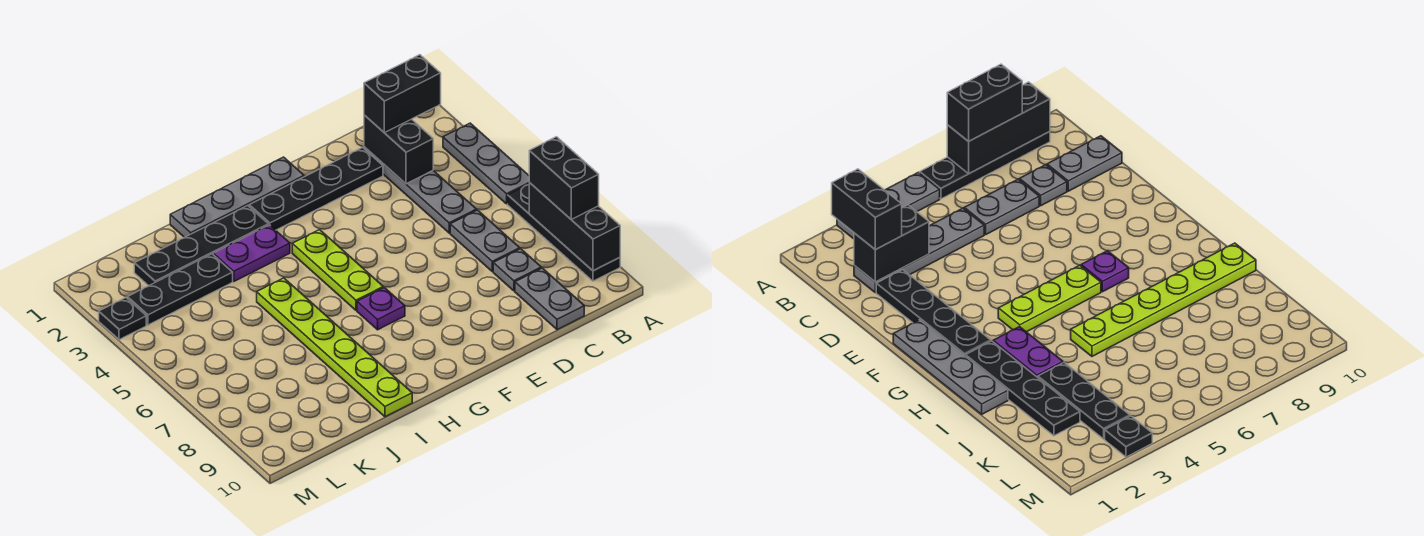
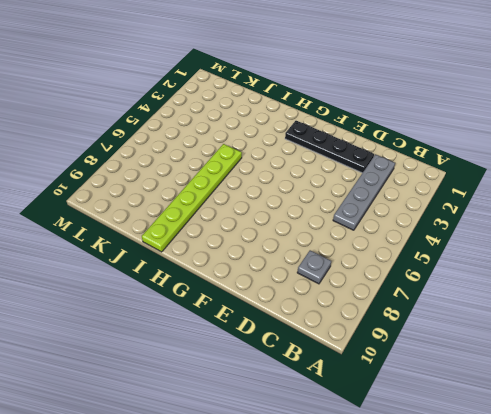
none -> grey plate A3:A5 level 1
none -> black plate A6:A9 level 1
none -> grey plate C6:C7 level 1

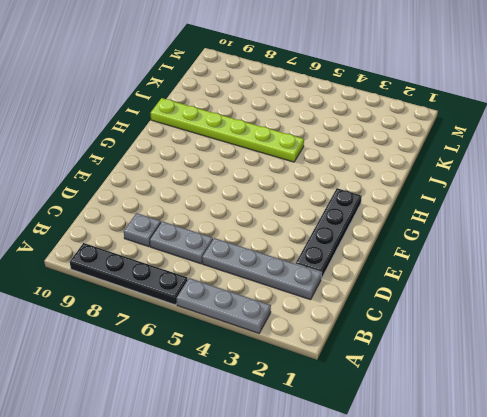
none -> grey plate C9:C10 level 1
none -> grey plate F1:I1 level 1
none -> lime plate G4:G6 level 1

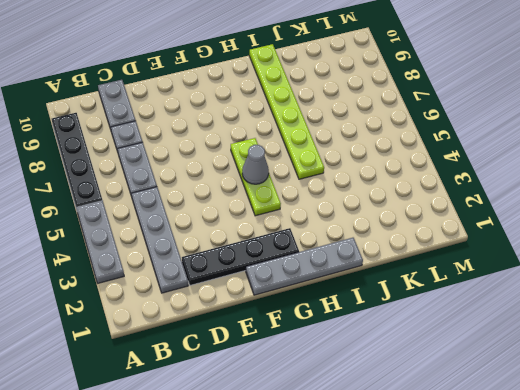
grey cone G5 level 2 -> none
none -> purple plate G7 level 1
none -> black plate H2:K2 level 1
none -> purple plate H3:I3 level 1

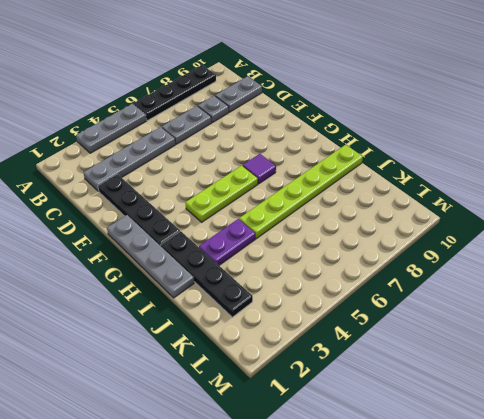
purple tile G7 level 1 -> purple plate G7 level 1
purple plate I3:I4 level 1 -> purple plate H3:I3 level 1
none -> black plate J3:L3 level 1
none -> black plate M3 level 1
none -> black brick A7:A9 level 2

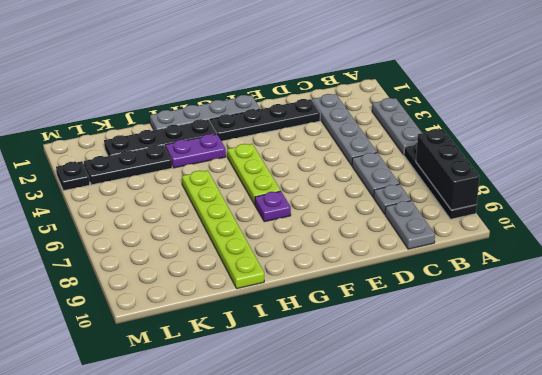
none -> black brick C2:C3 level 2
none -> black brick A7:A8 level 3
none -> black brick B2:C2 level 3

